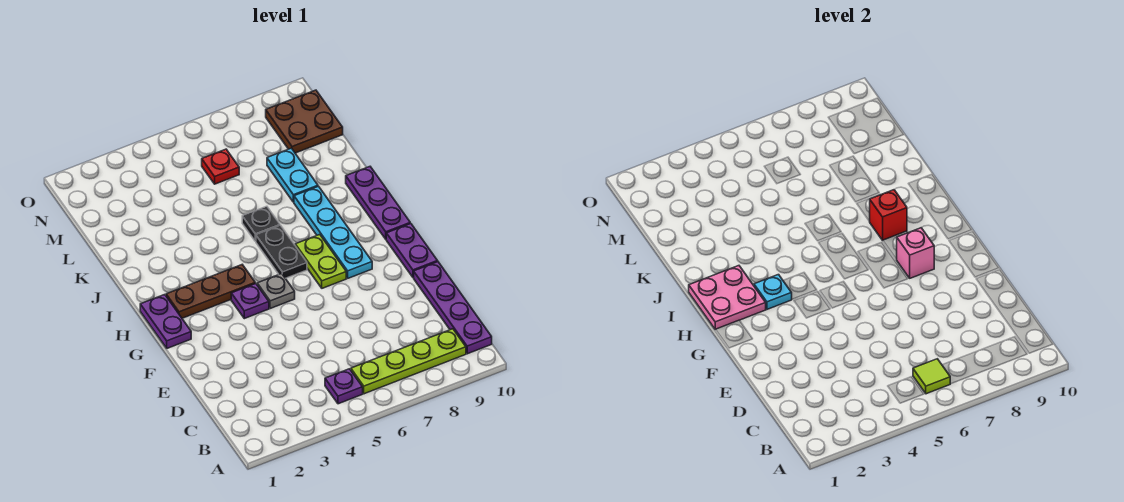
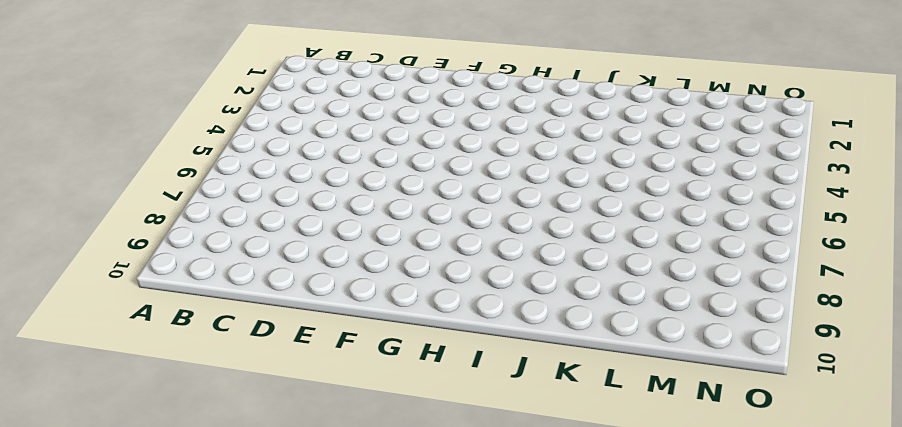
none -> purple plate B5 level 1
none -> lime plate B6:B9 level 1
none -> purple plate B10:E10 level 1

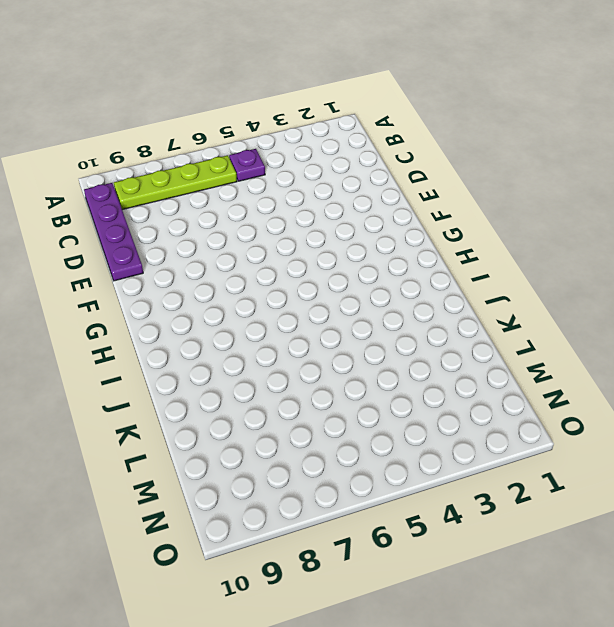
none -> purple plate F10:G10 level 1
none -> purple plate G1:H1 level 1
none -> purple plate G4 level 1

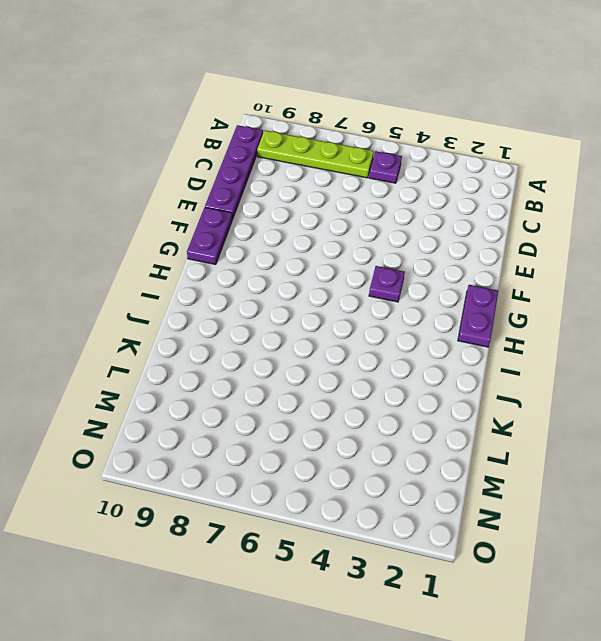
none -> grey plate G5 level 1
none -> lime plate G7:H7 level 1
none -> cyan plate G8:J8 level 1

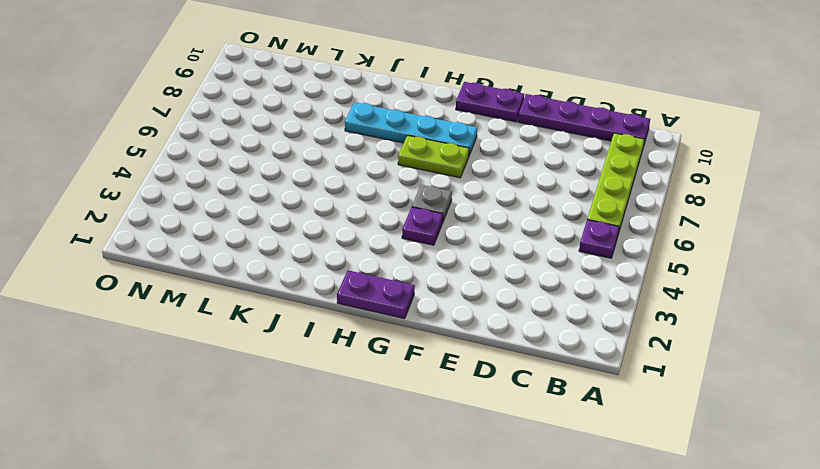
none -> brown plate H2:H4 level 1
none -> black plate H6:I6 level 1
none -> purple plate H10:J10 level 1

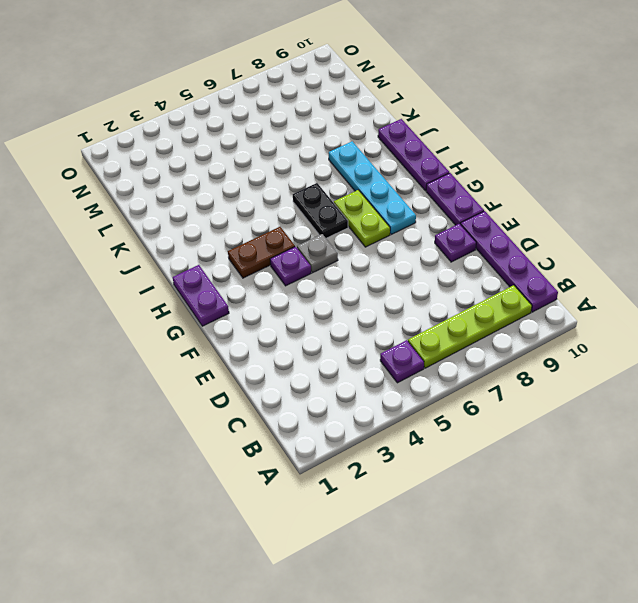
purple plate E9 level 1 -> none
brown plate H3:H4 level 1 -> brown plate H2:H4 level 1
none -> black plate J6 level 1
none -> cyan plate K8:L8 level 1
none -> red plate M6 level 1

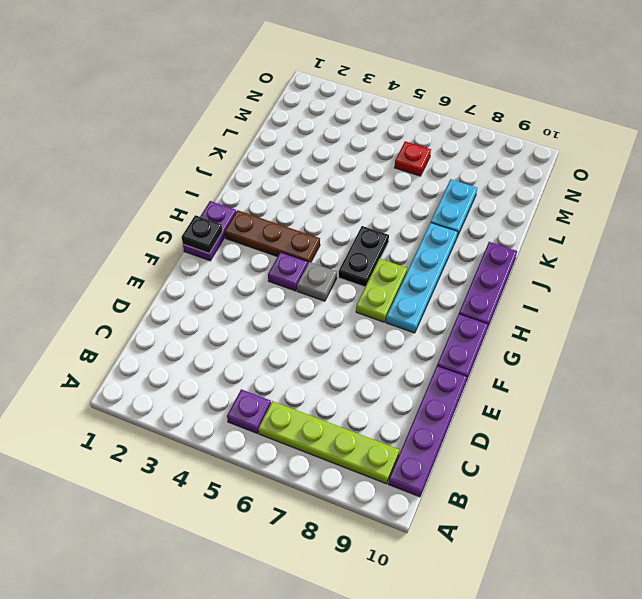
black plate G1 level 2 -> black plate J6 level 1
none -> brown plate M9:N10 level 1
none -> lime tile B6 level 2
none -> pink brick G8 level 2

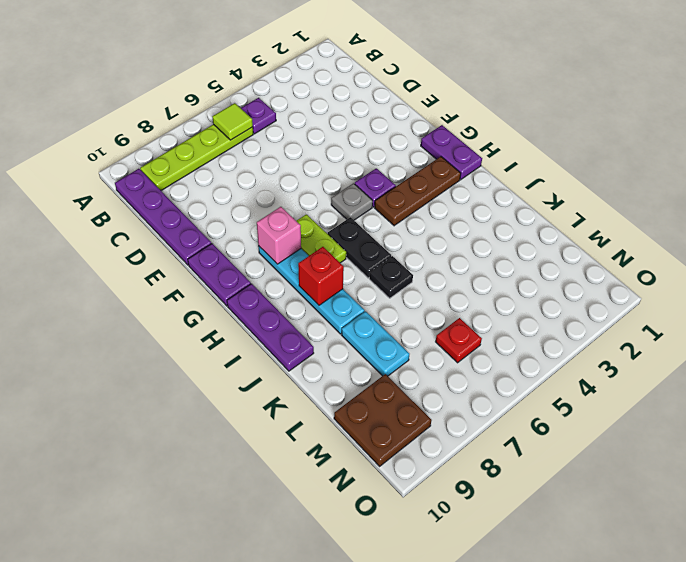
none -> pink plate H1:I2 level 2
none -> cyan plate H3 level 2

